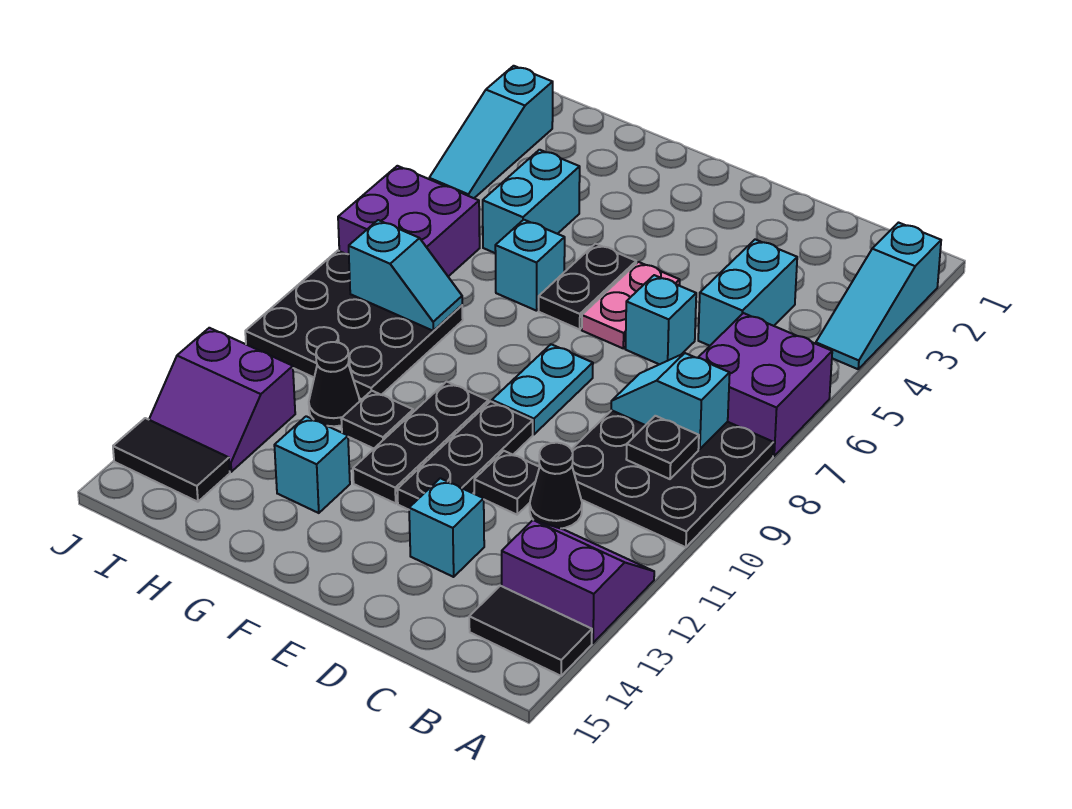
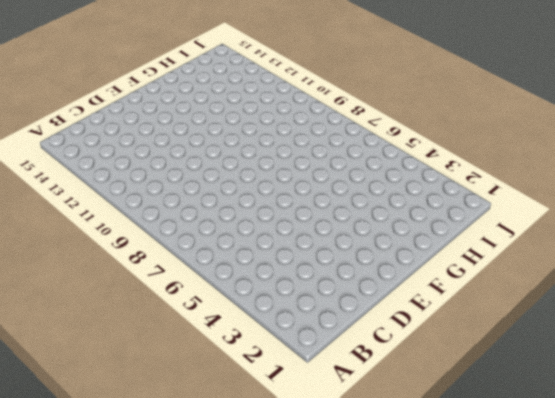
none -> cyan slope A2:A4 level 1 top 2
none -> purple brick A6:B7 level 1
none -> black plate A8:C10 level 1

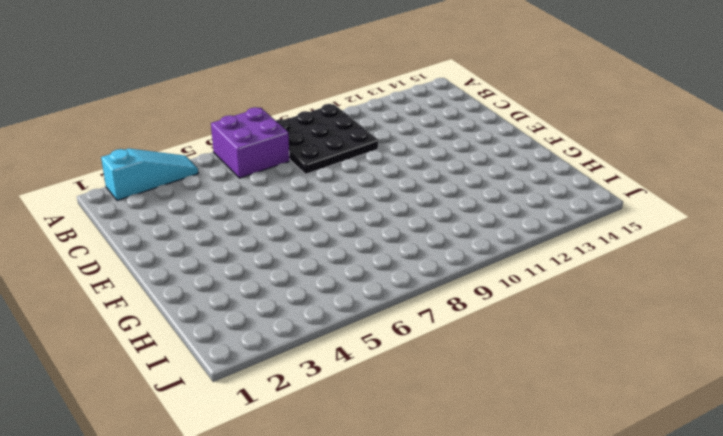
none -> purple slope A12:B13 level 1 top 13
none -> black tile A14:B14 level 1
none -> cyan brick C4:C5 level 1

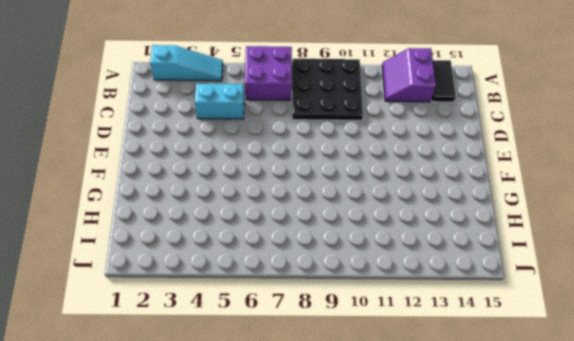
none -> black cone C11 level 1
none -> cyan brick D6 level 1
none -> black plate D11 level 1

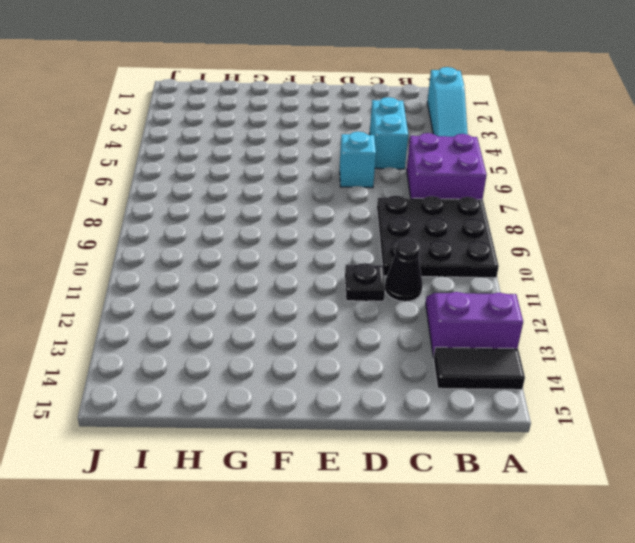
none -> cyan brick D13 level 1
none -> pink plate E5:E6 level 1
none -> cyan plate E8:E9 level 1

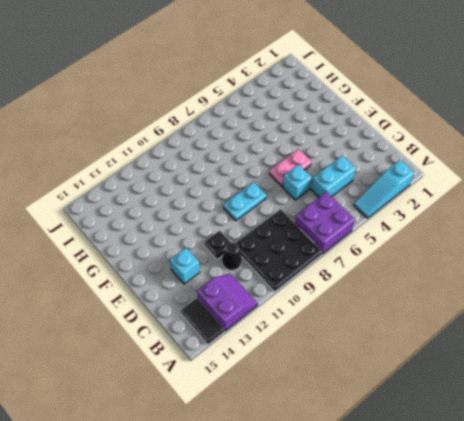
none -> black plate E10:E12 level 1
none -> black plate F5:F6 level 1
none -> black plate F10:F12 level 1

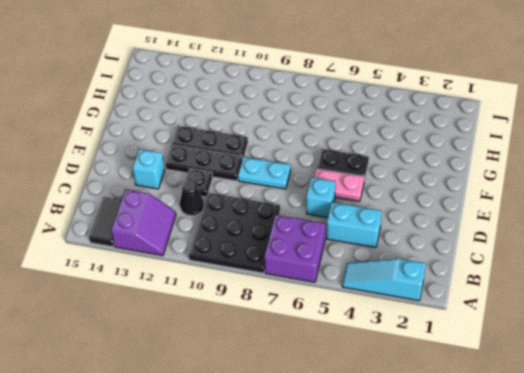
none -> cyan brick G6 level 1
none -> black plate G11 level 1
none -> cyan brick G13 level 1

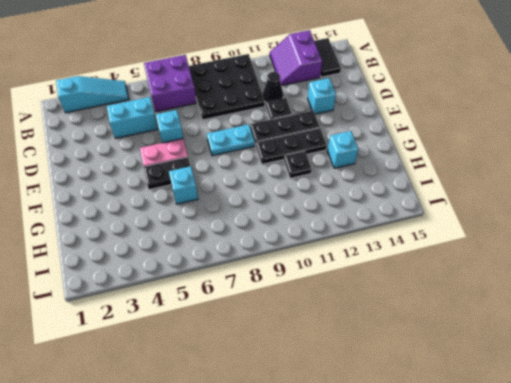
none -> cyan brick H4:H5 level 1
none -> black plate H8:J10 level 1
none -> black cone H11 level 1

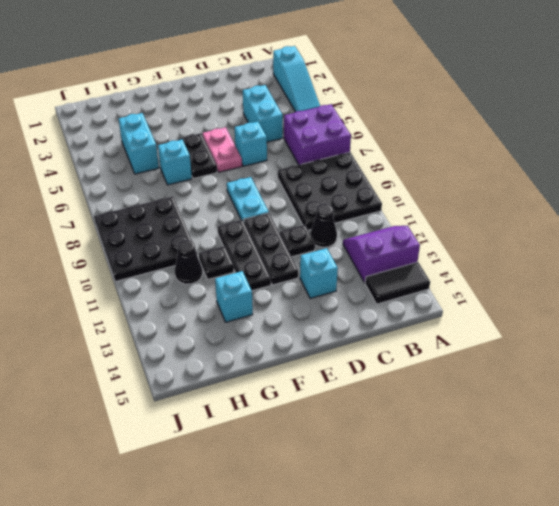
none -> purple brick I6:J7 level 1
none -> purple slope I12:J13 level 1 top 12
none -> black tile I14:J14 level 1

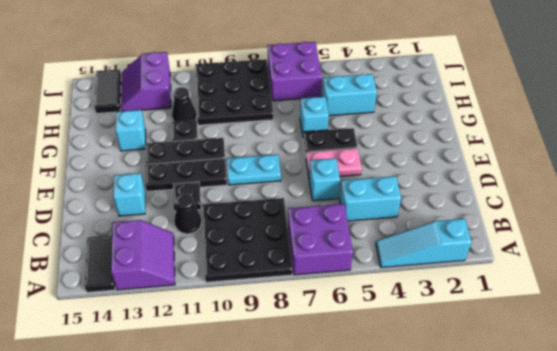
none -> cyan slope J2:J4 level 1 top 2
none -> cyan slope B8:C8 level 2 top B
none -> black plate B9 level 2

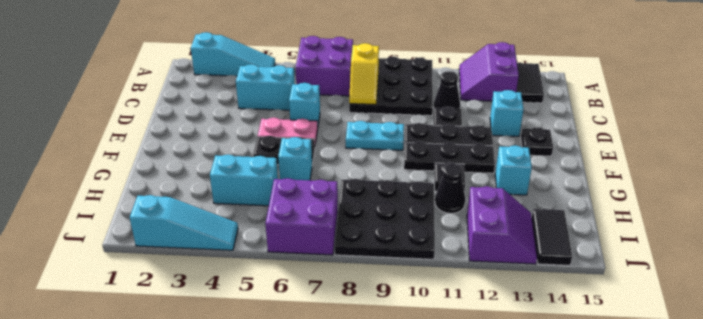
yellow slope B8:C8 level 2 top B -> cyan slope B8:C8 level 2 top B
black plate E14 level 1 -> black plate B9 level 2
none -> cyan slope H8:I8 level 2 top I

